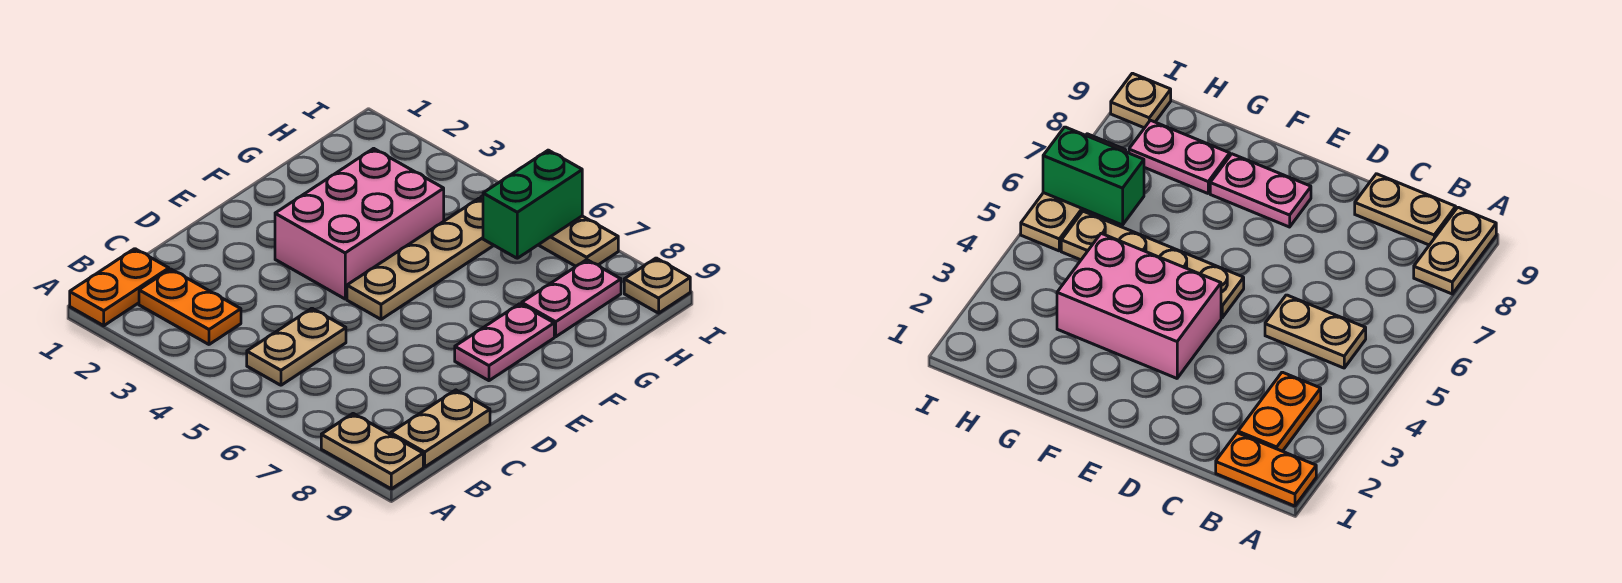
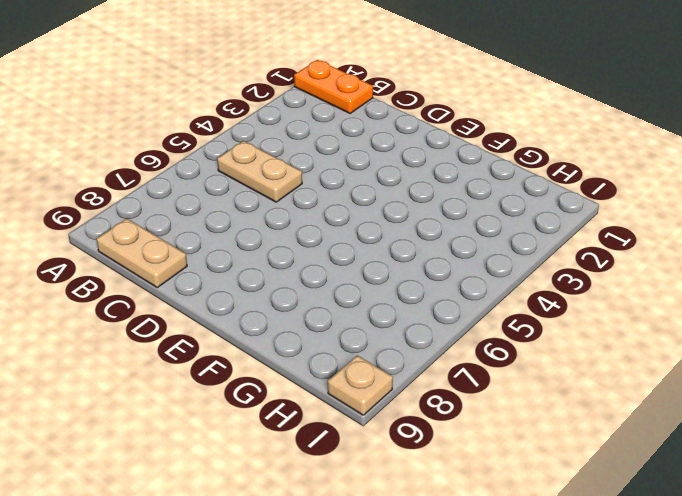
none -> tan plate A8:A9 level 1
none -> orange plate B2:B3 level 1
none -> pink brick E3:G4 level 1

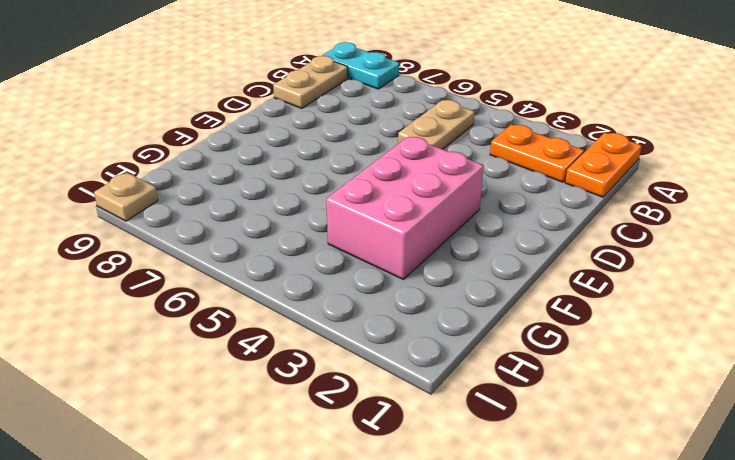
cyan plate A8:A9 level 1 -> tan plate A8:A9 level 1
none -> tan plate E5:H5 level 1
none -> pink plate E8:F8 level 1
none -> pink plate G8:H8 level 1

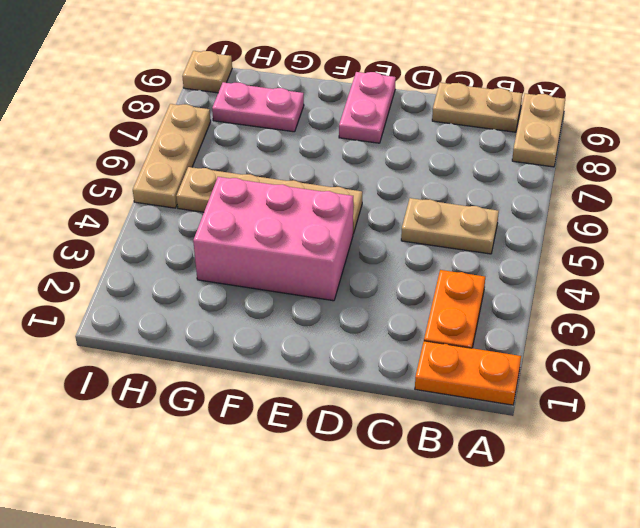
pink plate E8:E9 level 1 -> pink plate E8:F8 level 1
none -> green brick H6:I6 level 2

